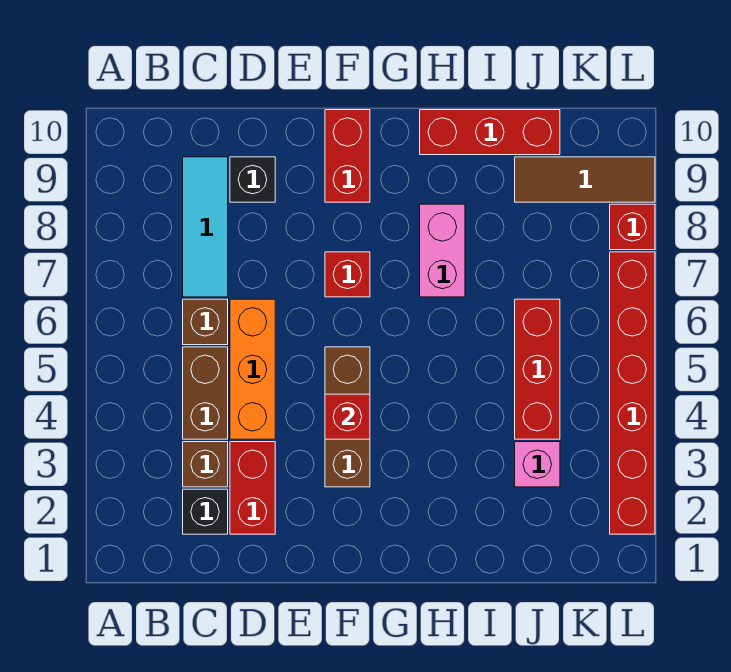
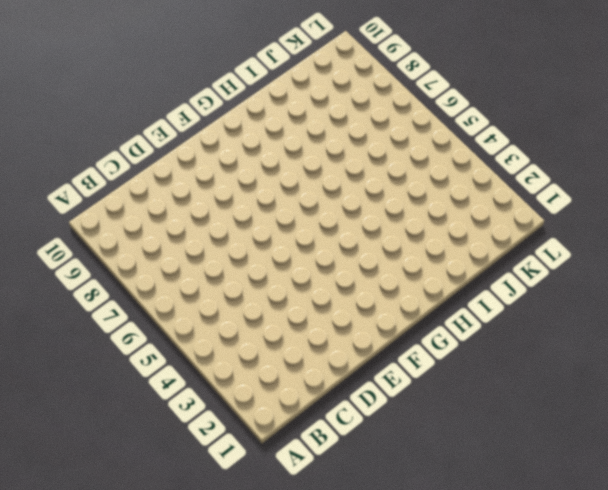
none -> black brick C2 level 1
none -> brown brick C3 level 1
none -> brown brick C4:C5 level 1

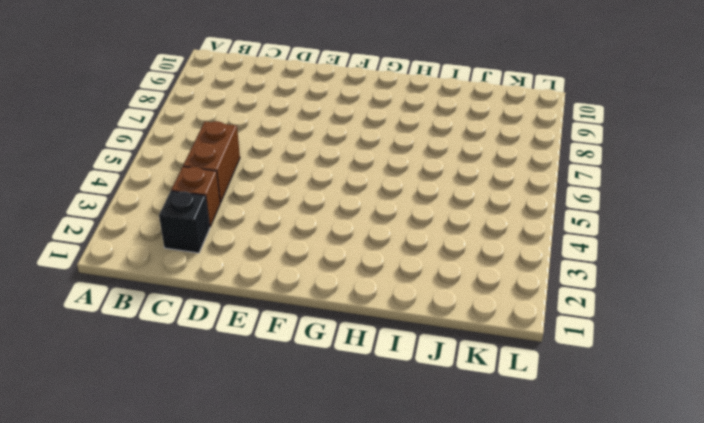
none -> brown brick C6 level 1
none -> cyan tile C7:C9 level 1
none -> red brick D2:D3 level 1

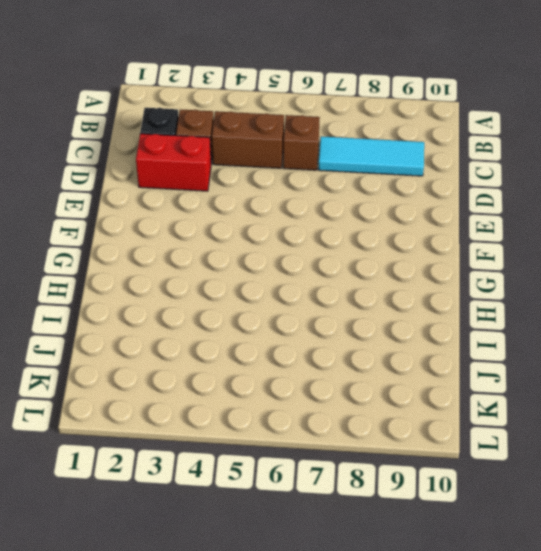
none -> orange brick D4:D6 level 1
none -> black brick D9 level 1
none -> brown brick F3:F5 level 1

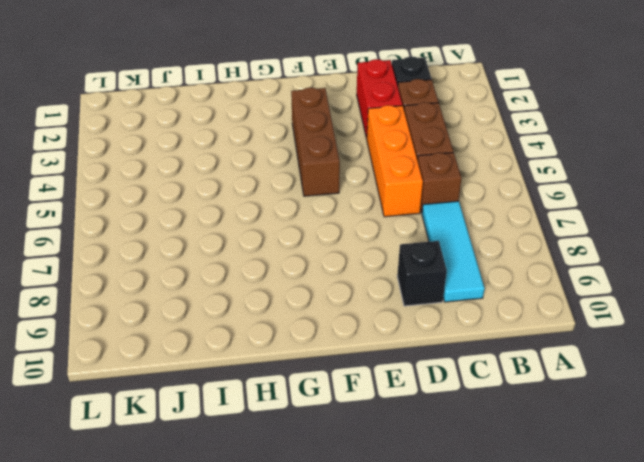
none -> red brick F7 level 1
none -> red brick F9:F10 level 1
none -> pink brick H7:H8 level 1

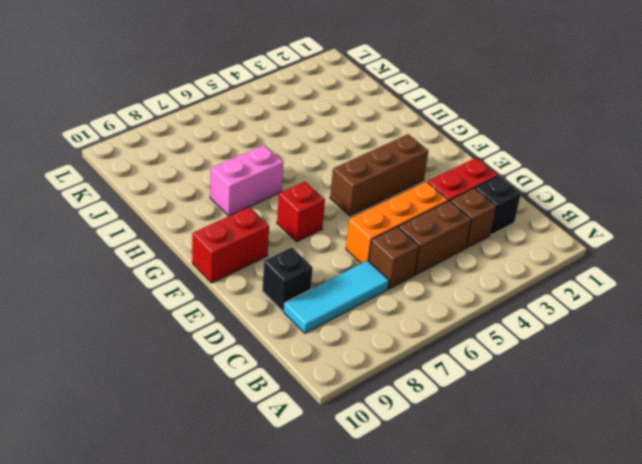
none -> red brick H10:J10 level 1
none -> pink brick J3 level 1
none -> red brick J4:J6 level 1

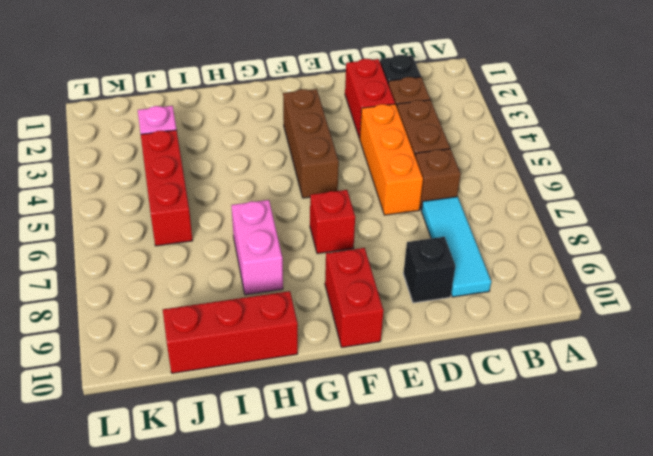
none -> brown tile J9:L9 level 1
none -> red brick L2:L7 level 1
none -> red brick L8 level 1

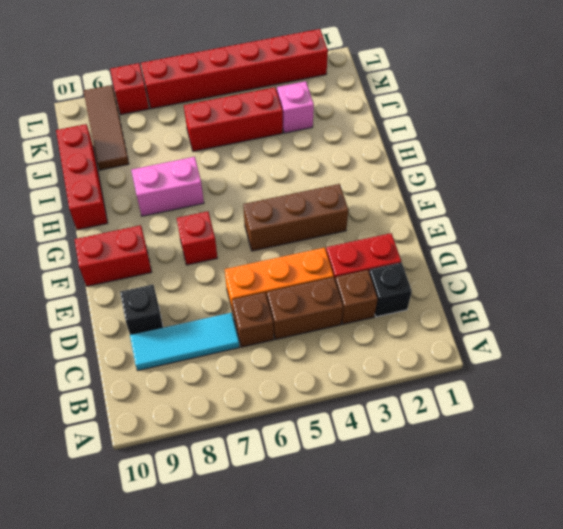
none -> red brick F4 level 2

